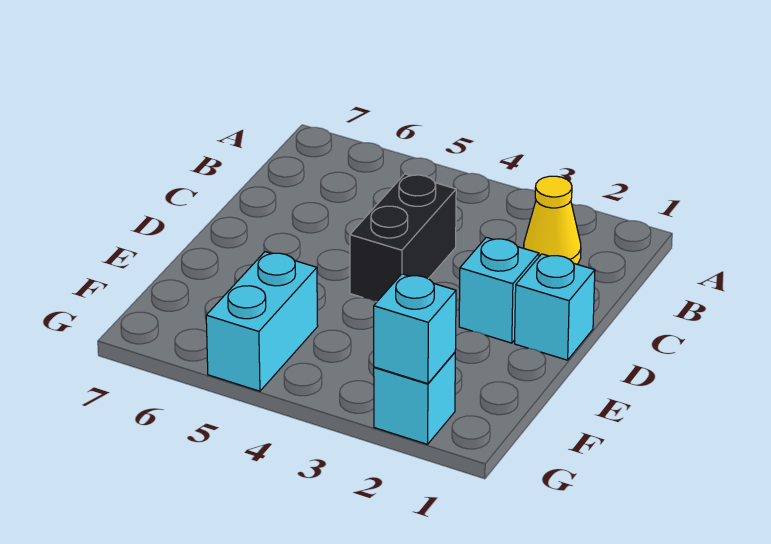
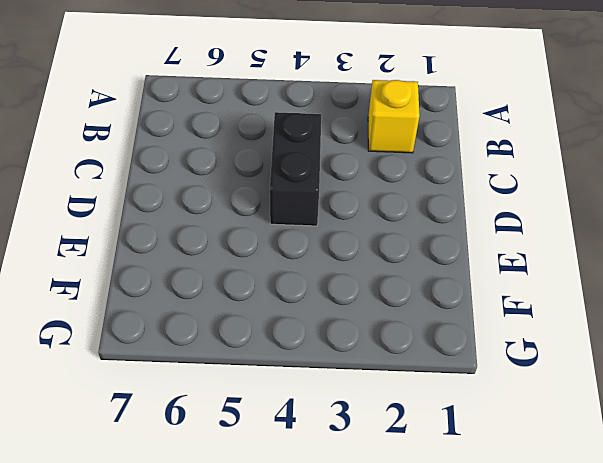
yellow brick B2 level 1 -> yellow cone B2 level 1
none -> cyan brick D1 level 1
none -> cyan brick D2 level 1

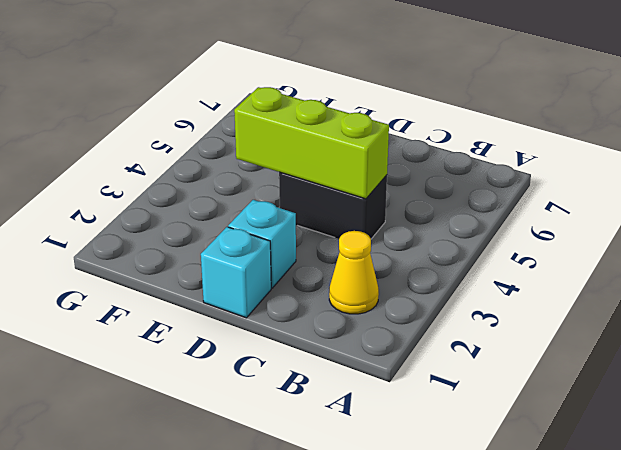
lime brick C4:E4 level 2 -> none
none -> cyan brick F5:G5 level 1
none -> cyan brick G2 level 1

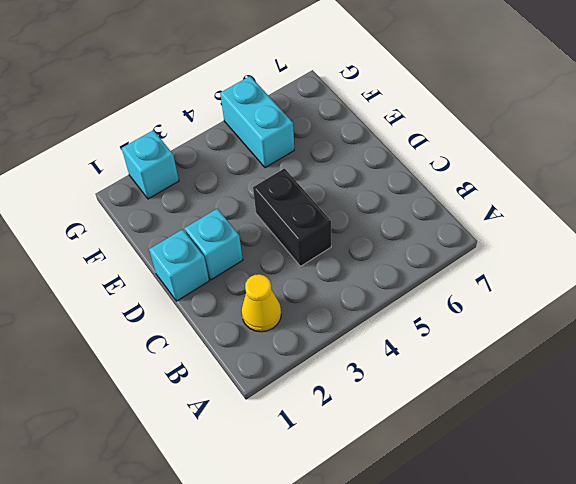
none -> cyan brick G2 level 2

